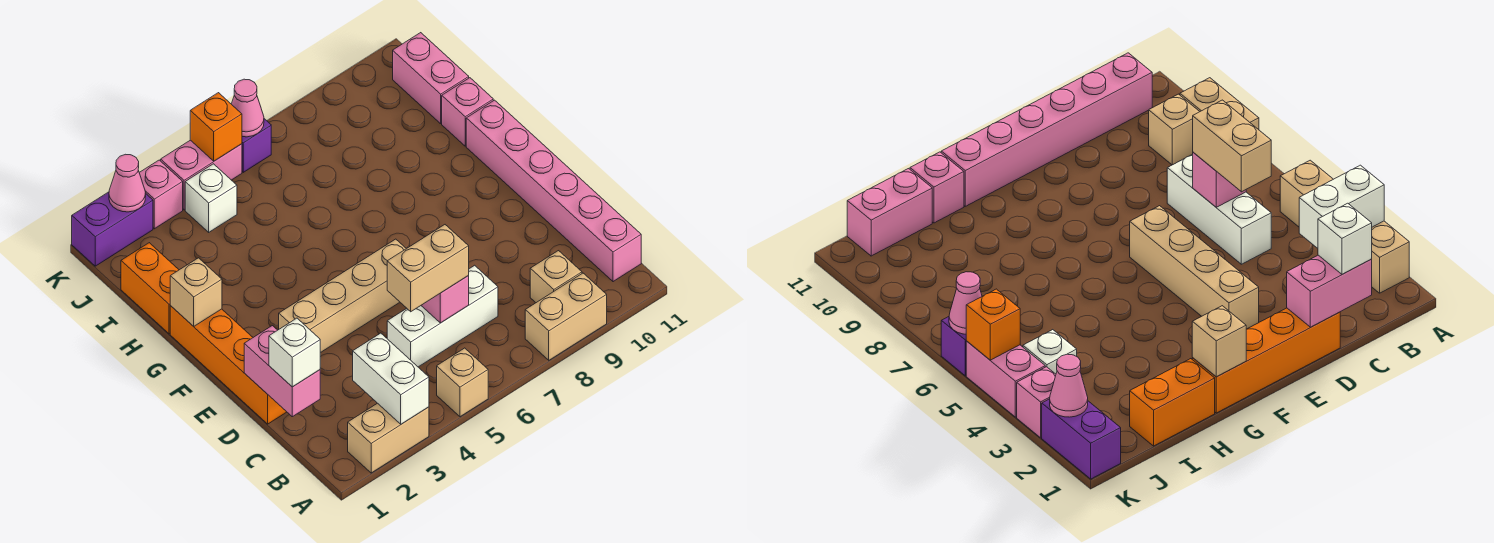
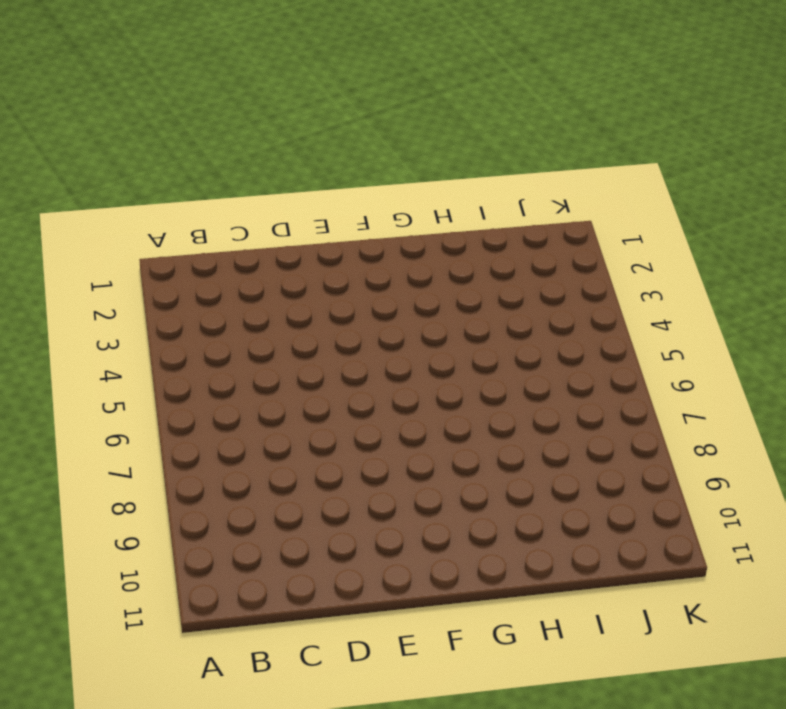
none -> tan brick A2:A3 level 1
none -> tan brick A5 level 1
none -> tan brick A8:A9 level 1

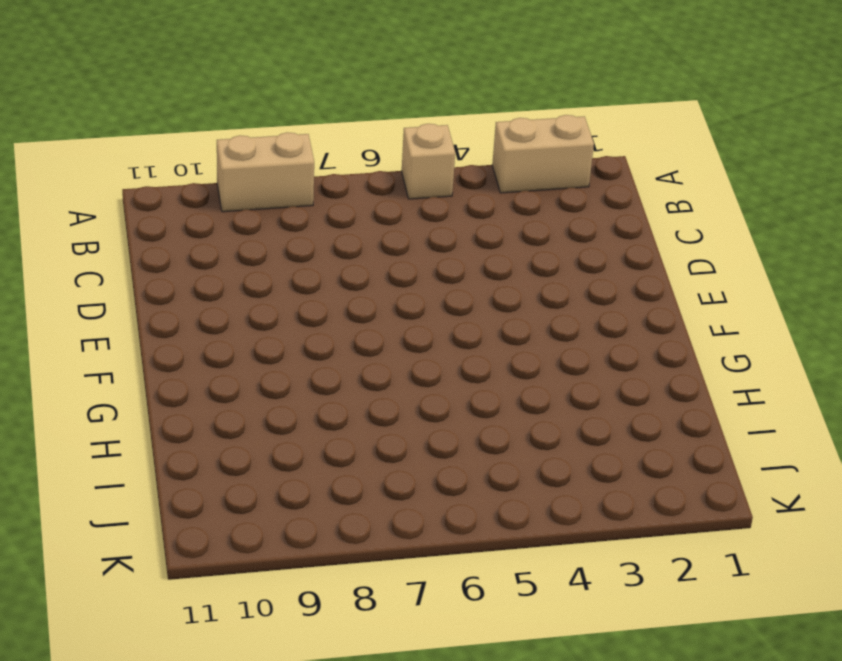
none -> tan brick B9 level 1
none -> pink brick B11:G11 level 1
none -> white brick C5:C7 level 1

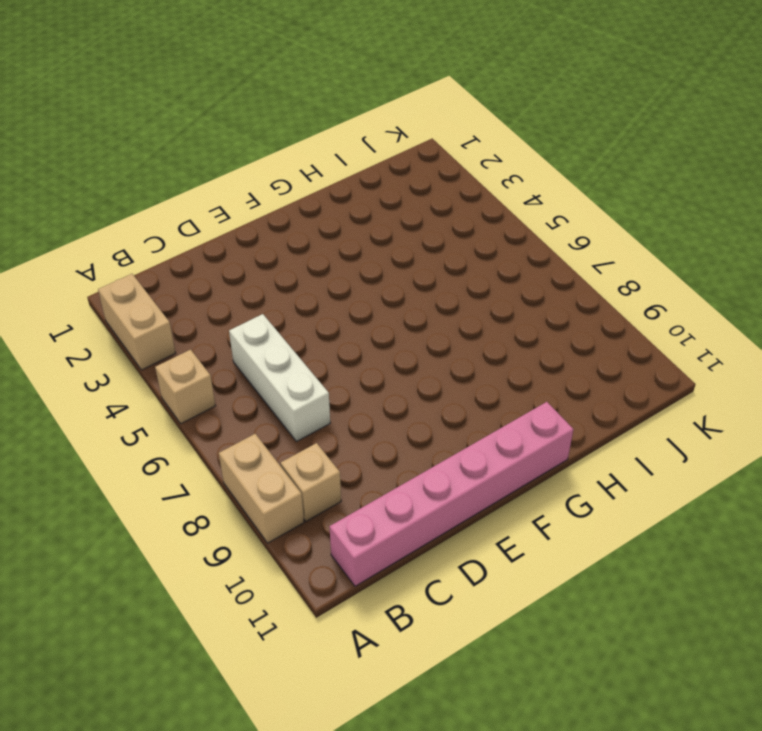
none -> orange brick D1:G1 level 1
none -> tan brick E3:E6 level 1
none -> orange brick H1:I1 level 1

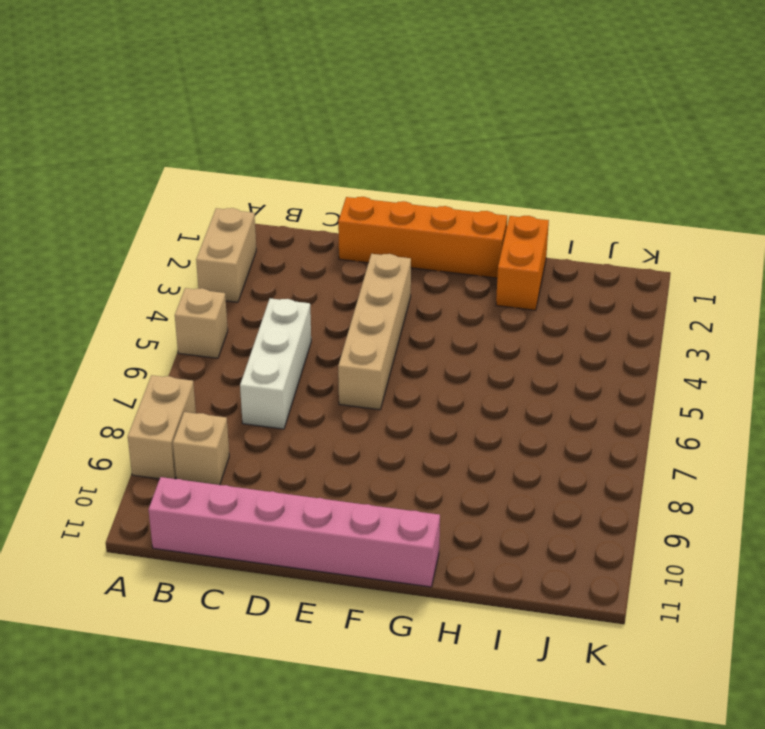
orange brick H1:H2 level 1 -> orange brick H1:I1 level 1
none -> pink brick H11 level 1
none -> pink brick I11:J11 level 1
none -> white brick J4 level 1

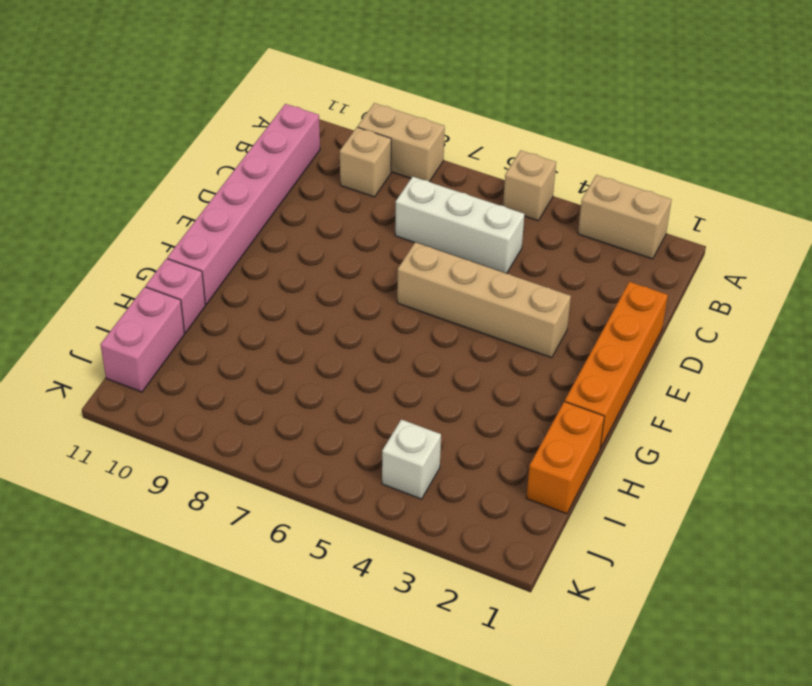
none -> purple brick K1:K2 level 1
none -> pink brick K3 level 1
none -> pink brick K4:K5 level 1

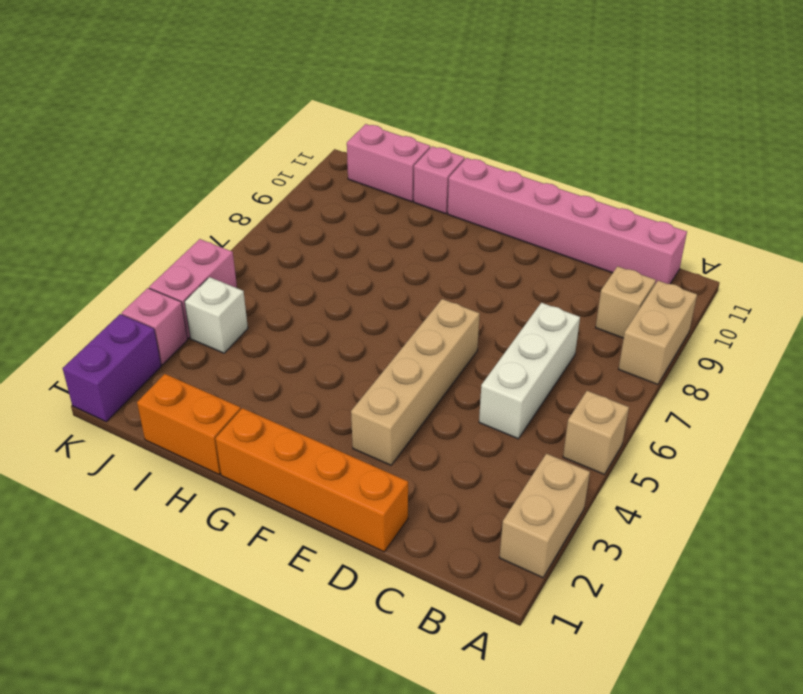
none -> purple brick K6 level 1
none -> white brick A3:B3 level 2
none -> pink brick C1:D1 level 2

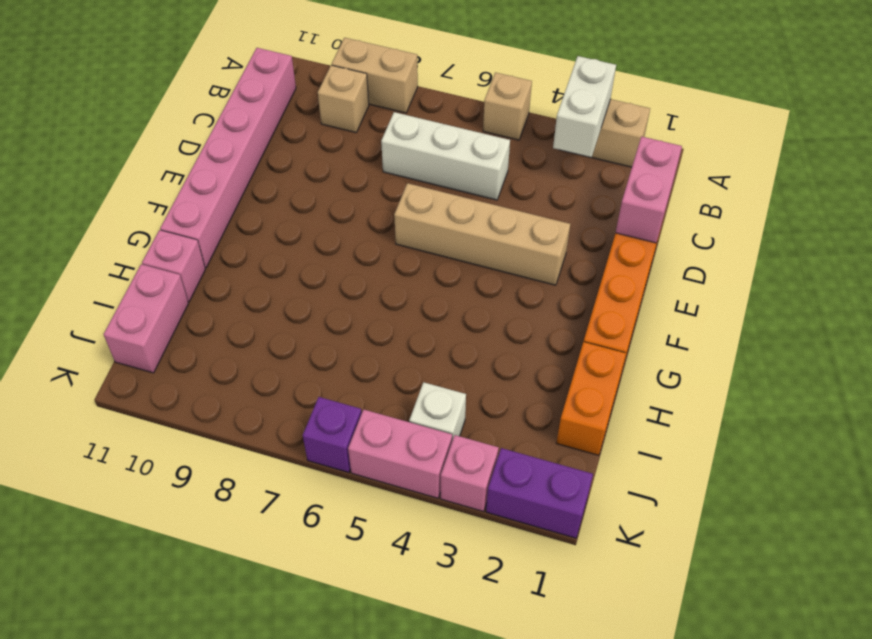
none -> pink brick C6 level 2
none -> tan brick G1 level 2
none -> pink cone K2 level 2

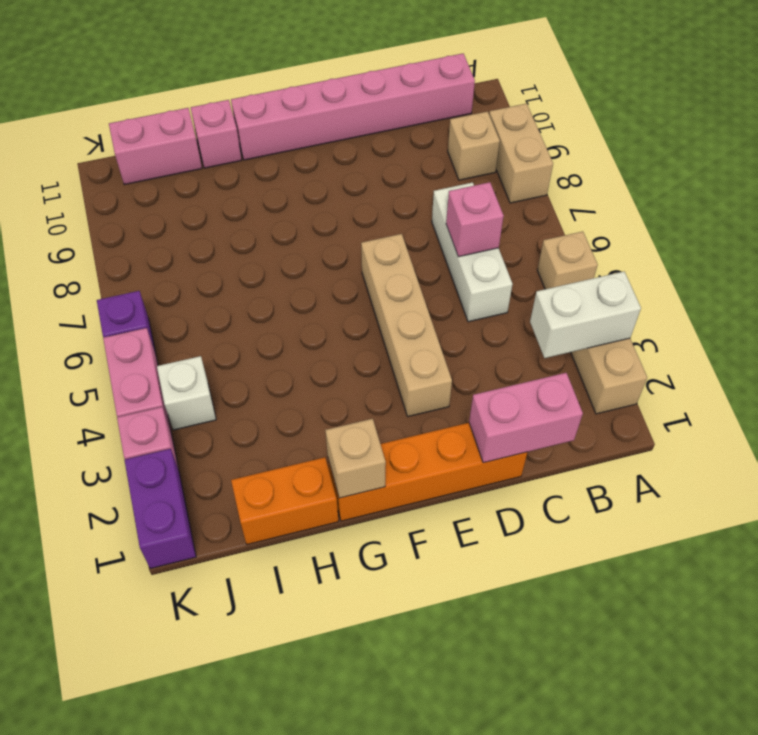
none -> pink cone K2 level 2
none -> orange brick K5 level 2
none -> pink cone K6 level 2

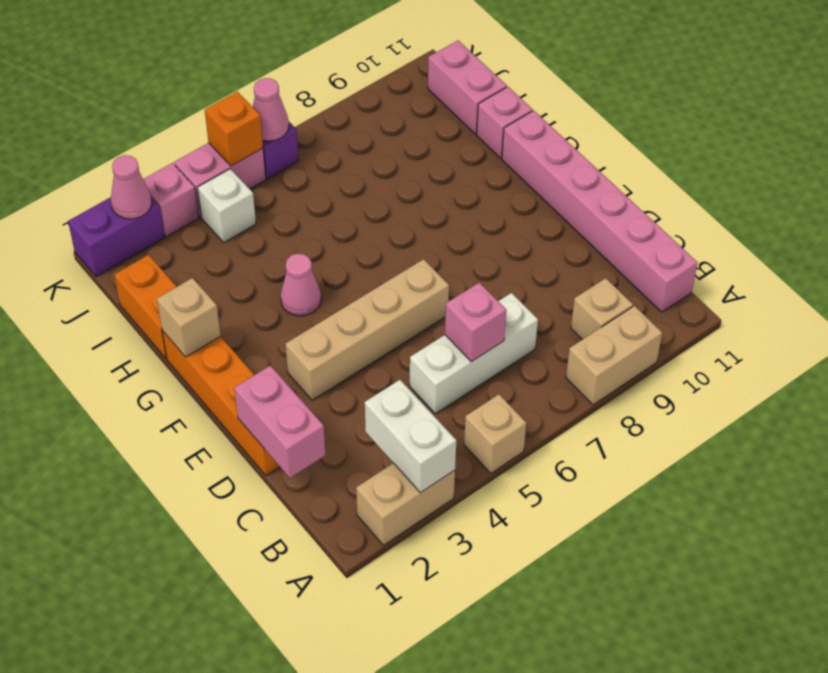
pink cone G4 level 1 -> none
none -> white brick C1 level 3
none -> tan brick C5:C6 level 3

